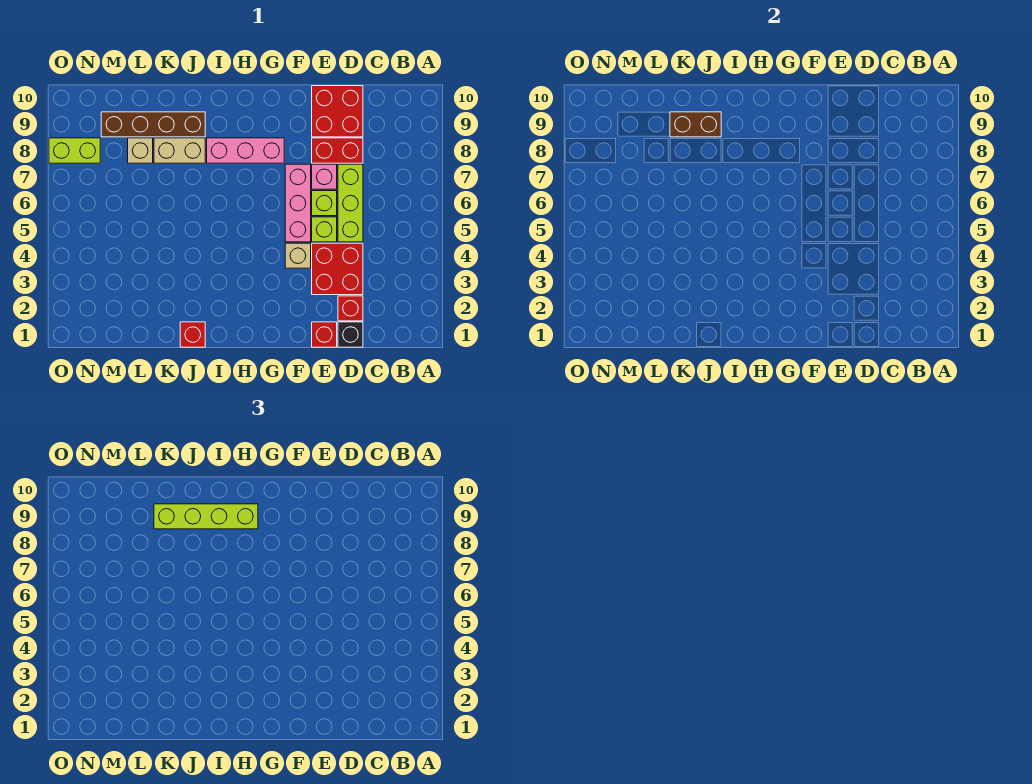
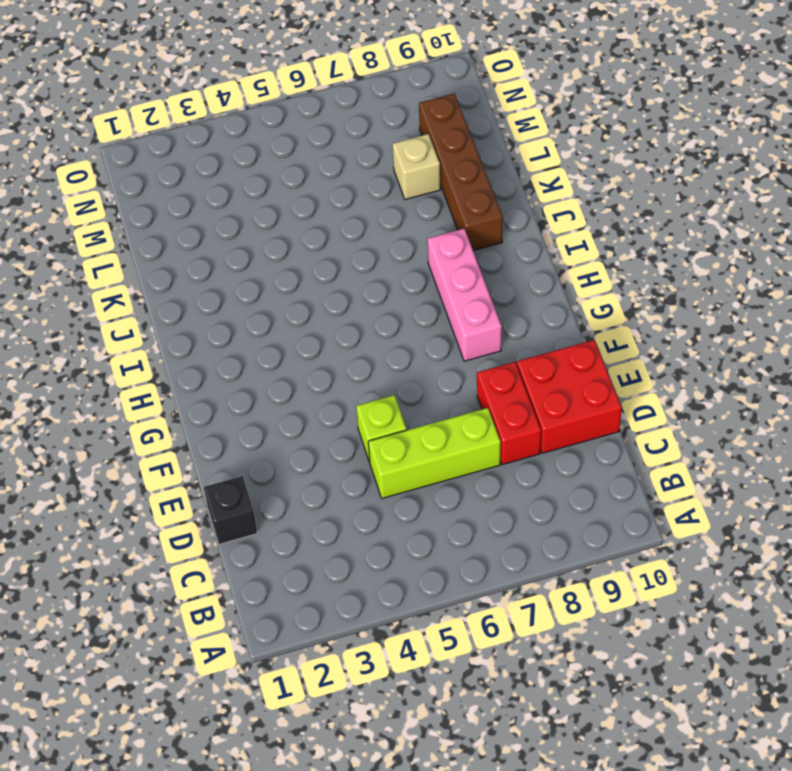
none -> red brick D2 level 1
none -> red brick D3:E4 level 1
none -> red brick E1 level 1

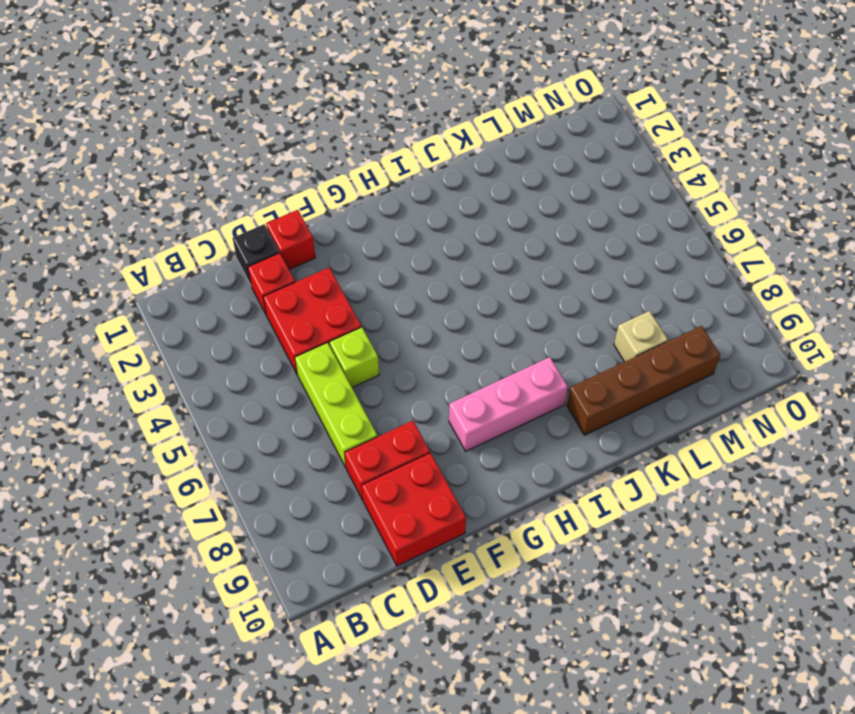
none -> lime brick E6 level 1
none -> pink brick E7 level 1
none -> tan brick F4 level 1

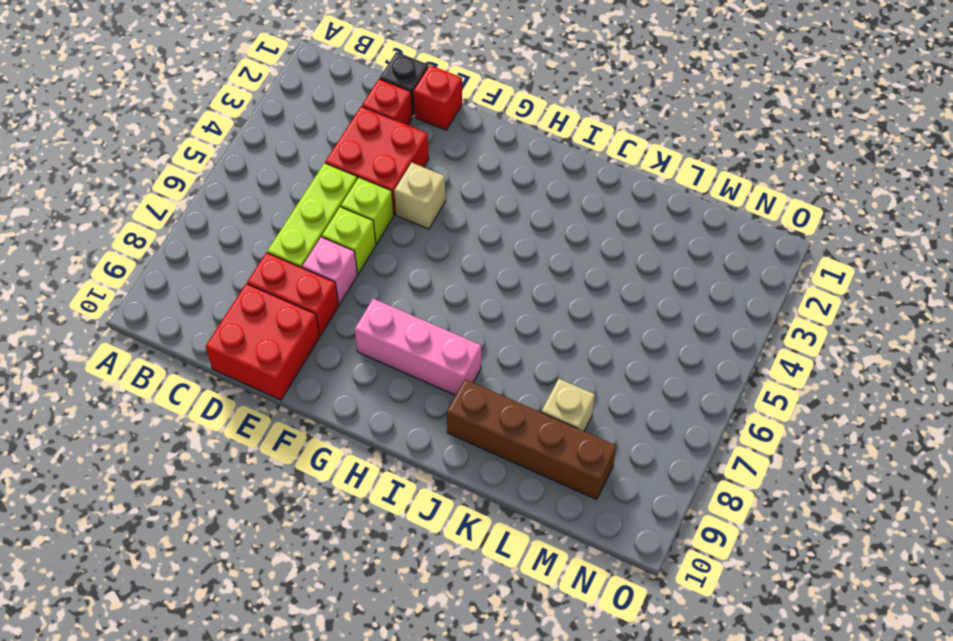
none -> pink brick F5:F7 level 1
none -> red brick J1 level 1
none -> tan brick J8:K8 level 1

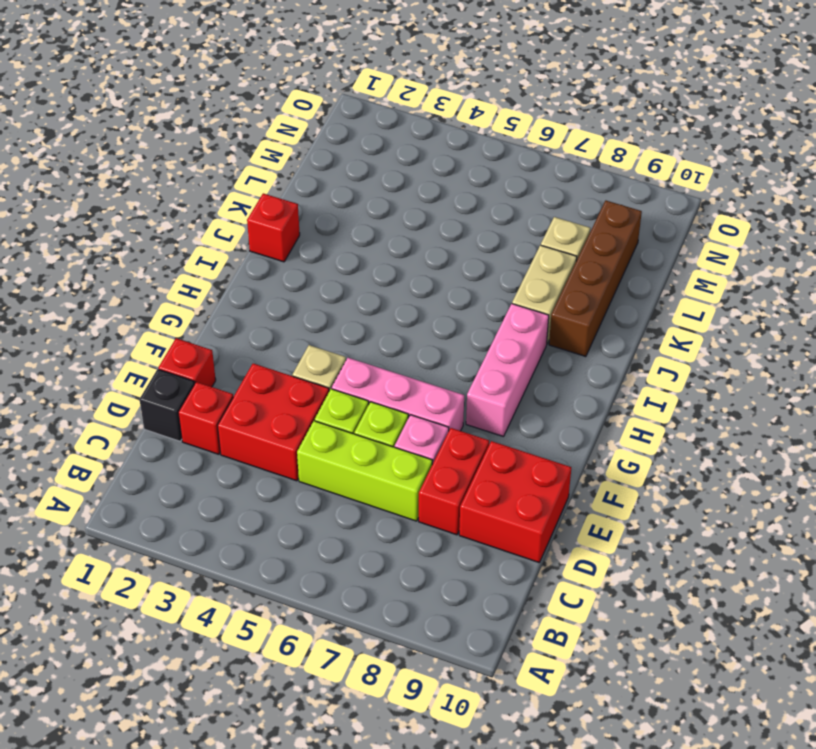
none -> lime brick N8:O8 level 1
none -> brown brick J9:K9 level 2
none -> lime brick H9:K9 level 3

